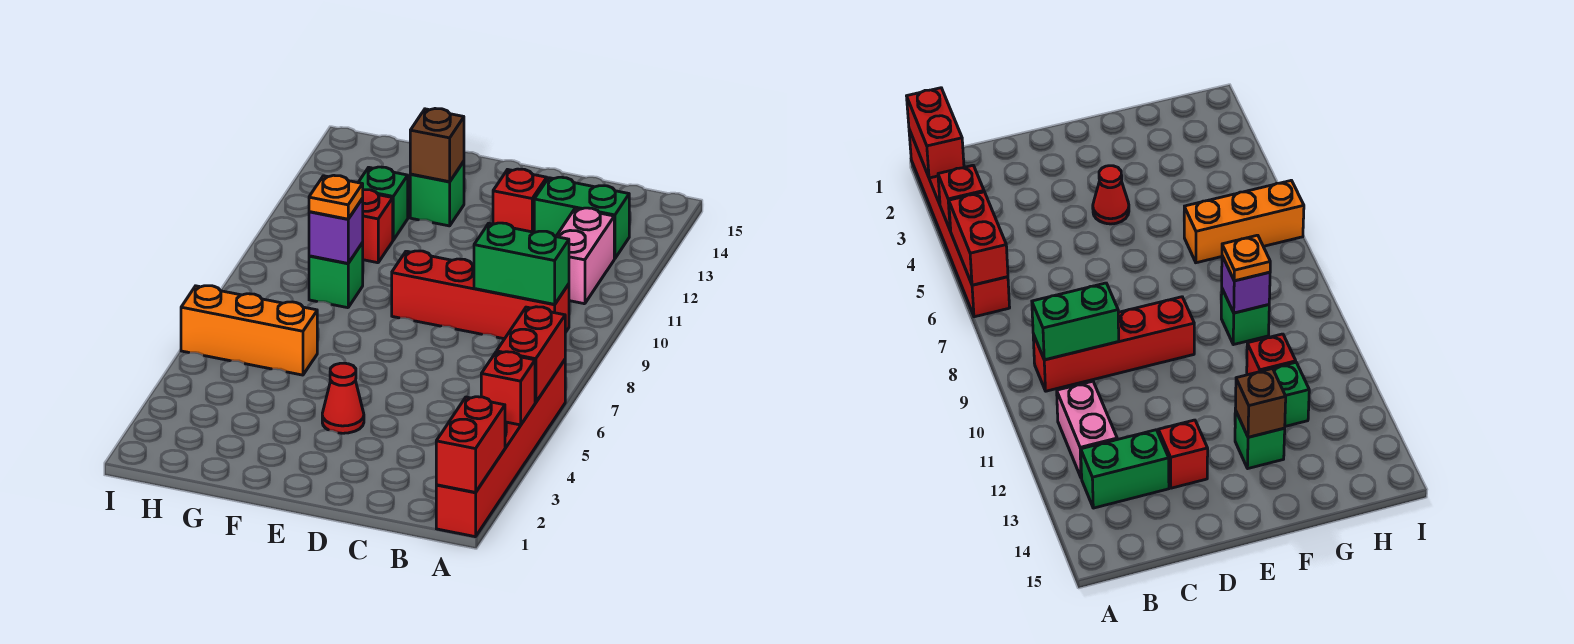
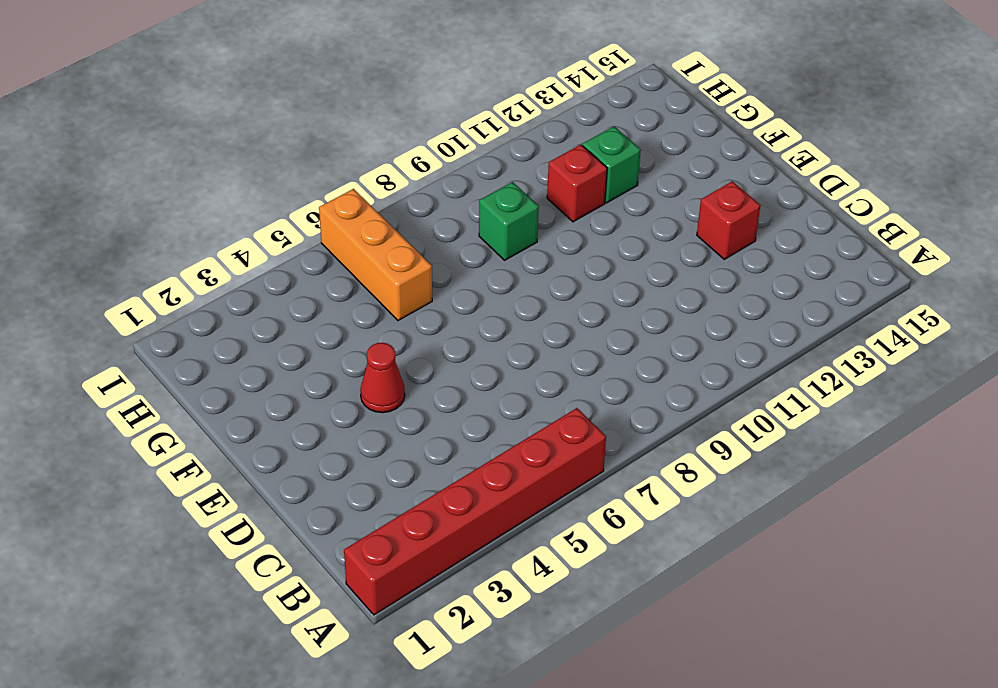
none -> red brick B9:E9 level 1
none -> pink brick B11:B12 level 1
none -> green brick B13:C13 level 1

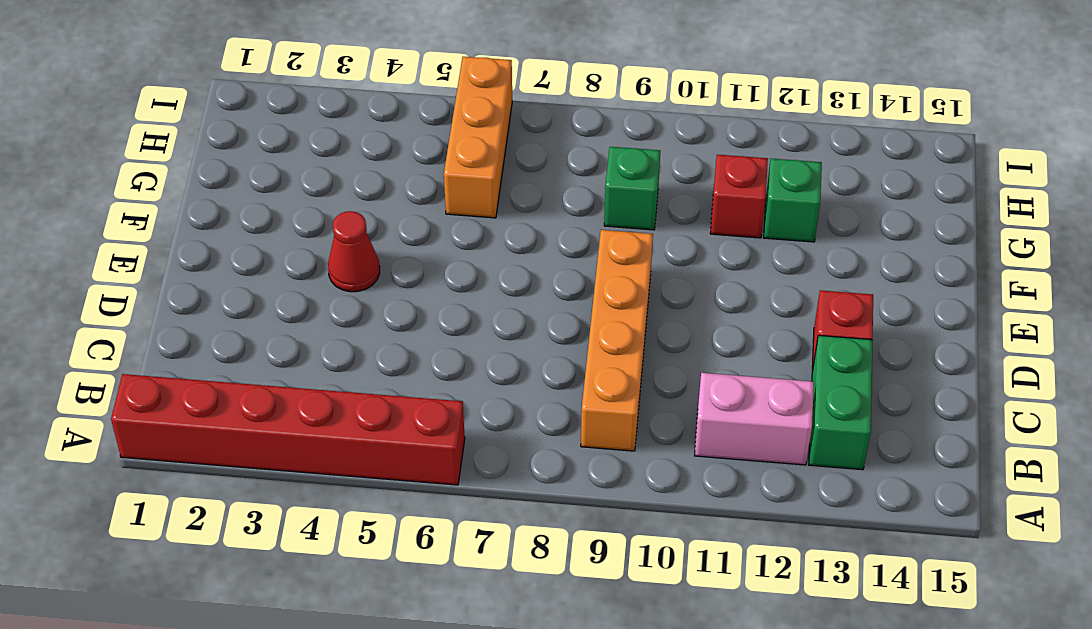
orange brick B9:E9 level 1 -> red brick B9:E9 level 1
none -> green brick F13 level 1
none -> red brick A1:A2 level 2
none -> red brick A4 level 2

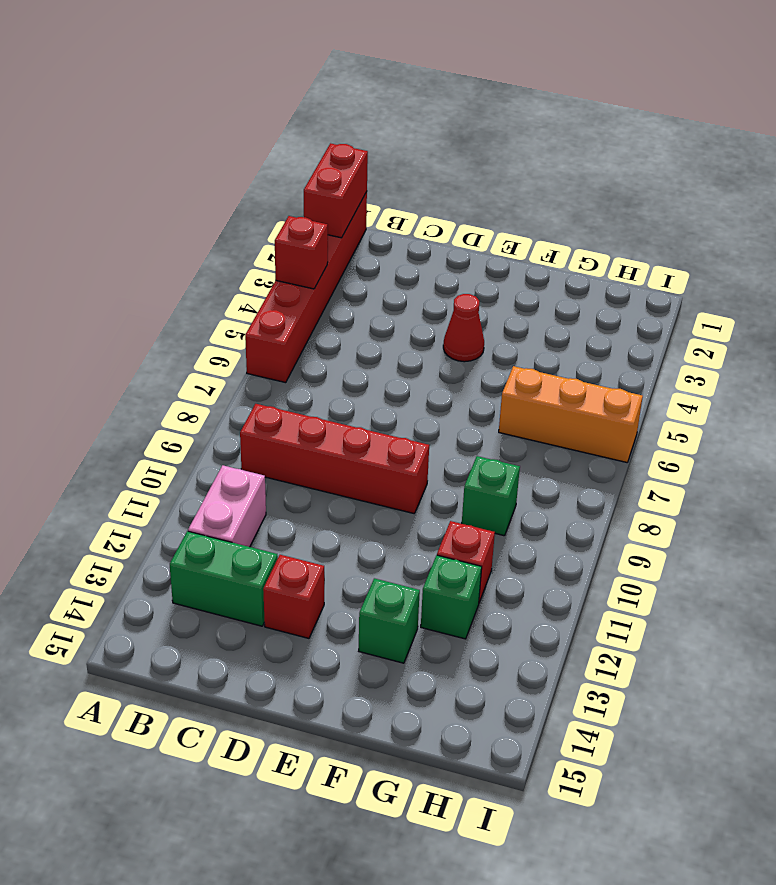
none -> red brick A5:A6 level 2
none -> green brick B9:C9 level 2
none -> brown brick F13 level 2

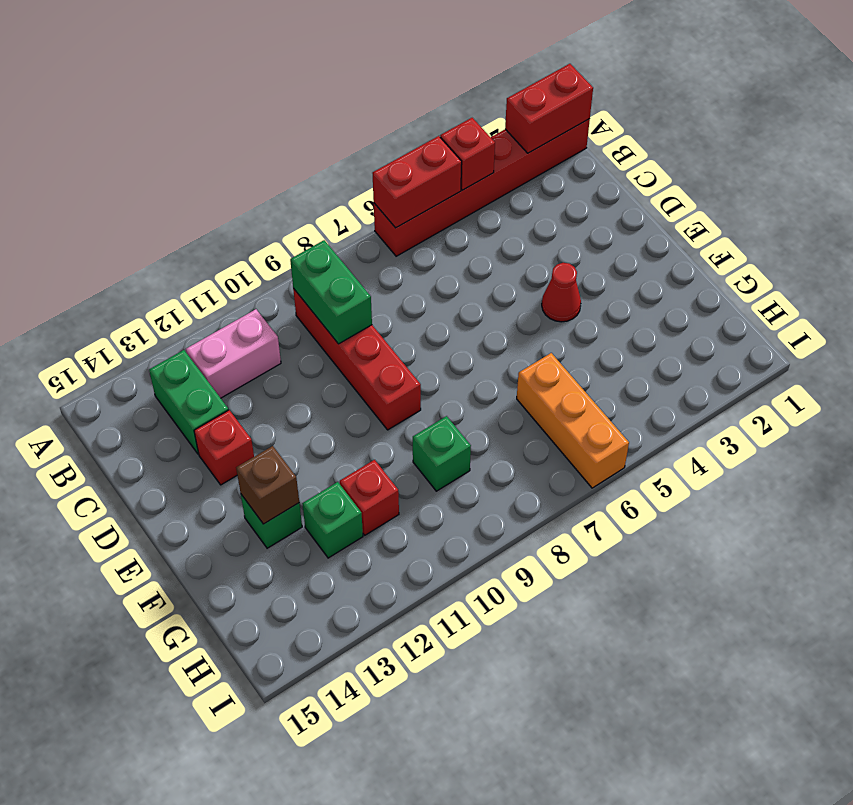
none -> purple brick G9 level 2
none -> orange plate G9 level 3

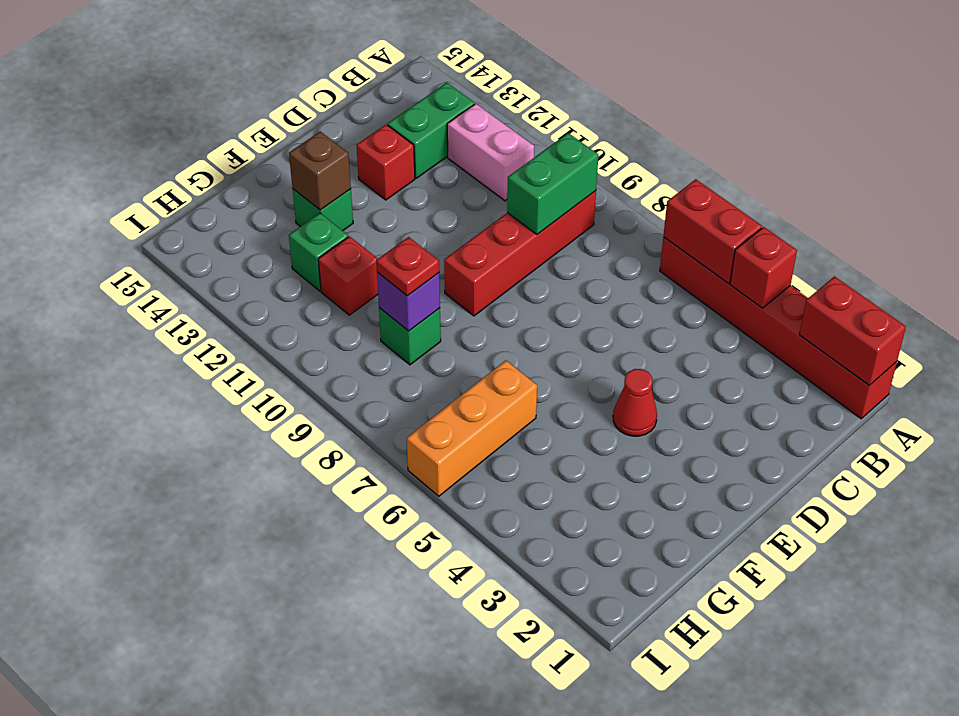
red plate G9 level 3 -> orange plate G9 level 3

